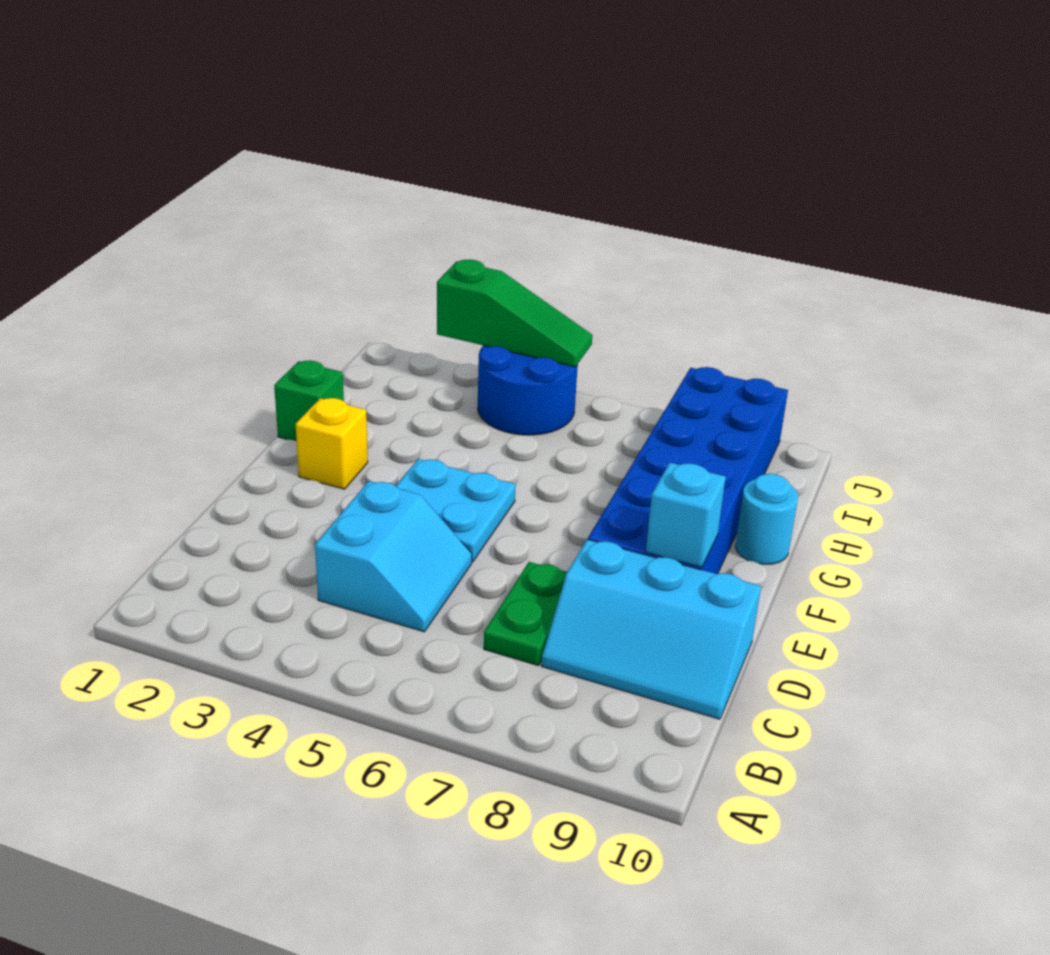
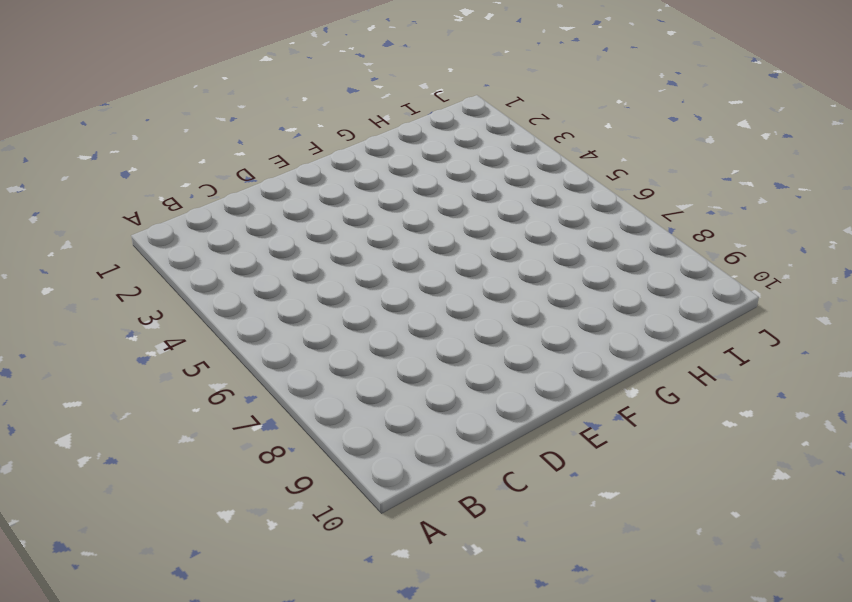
none -> cyan slope C4:D5 level 1 top 4
none -> green plate C7:D7 level 1

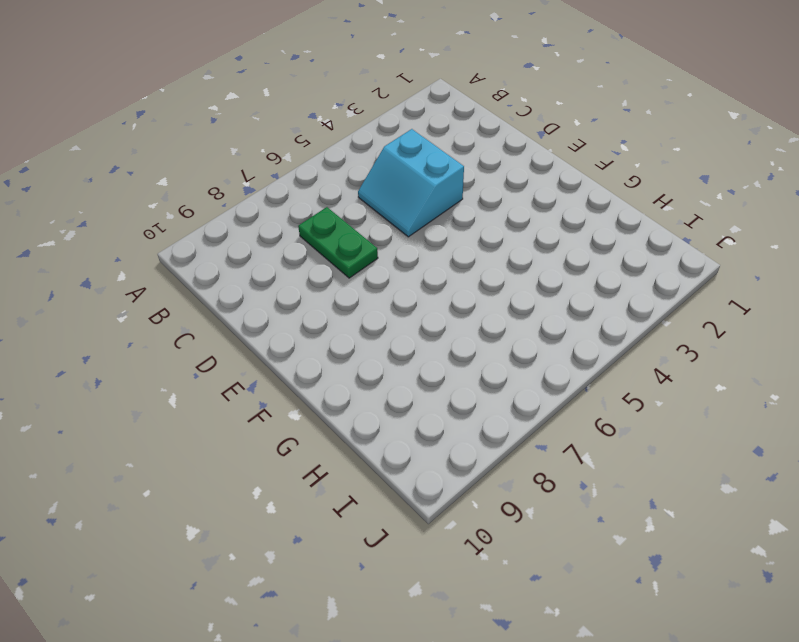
none -> cyan slope C8:D10 level 1 top D
none -> cyan plate E4:F5 level 1

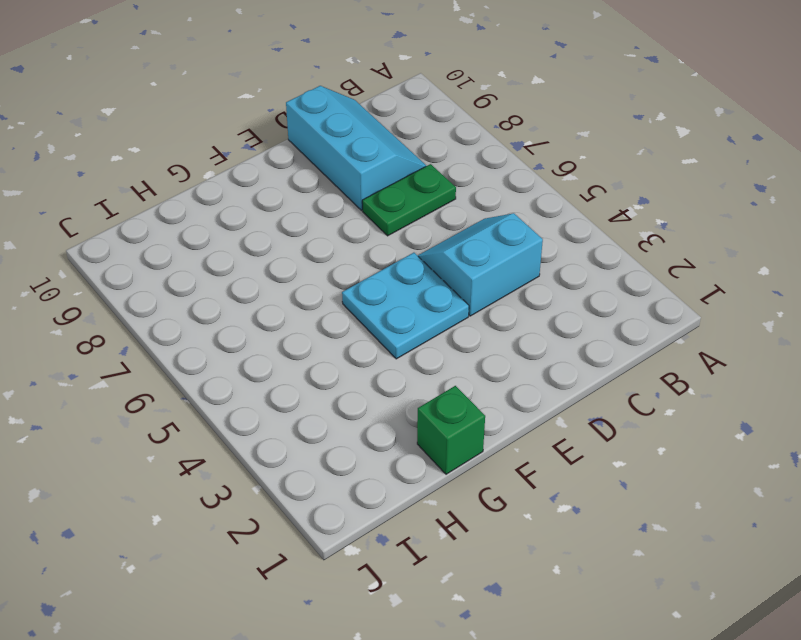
none -> blue brick E8:J9 level 1
none -> yellow brick F2 level 1

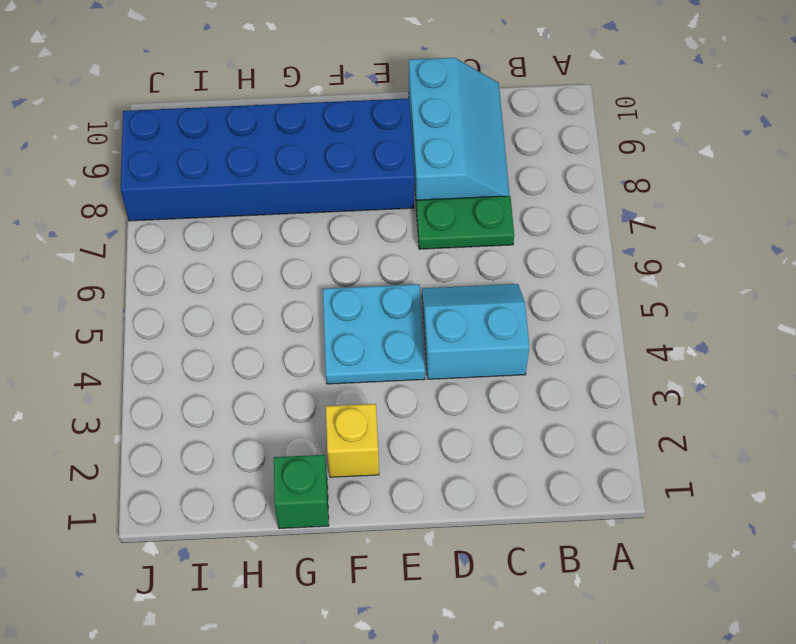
none -> cyan round brick G10 level 1
none -> blue round brick I4:J5 level 1

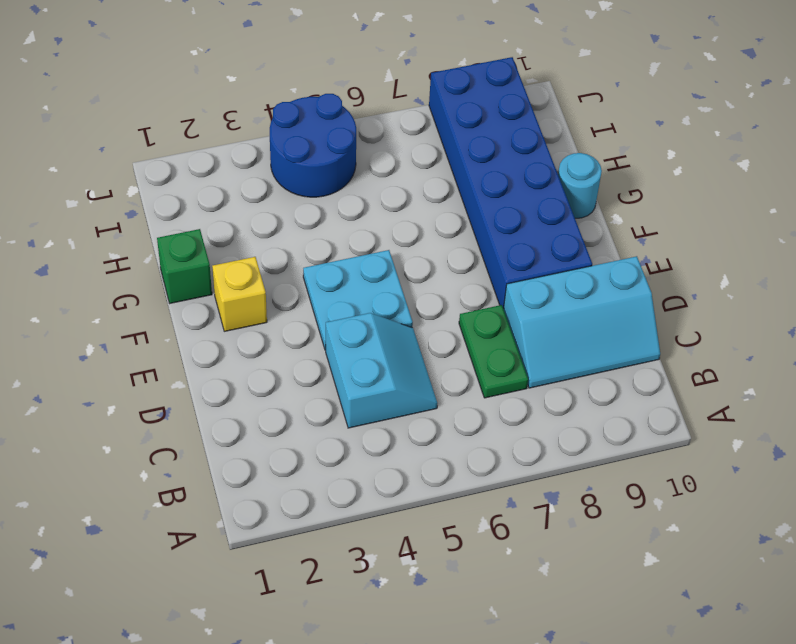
none -> cyan brick E9 level 2
none -> green slope J3:J5 level 2 top 3

